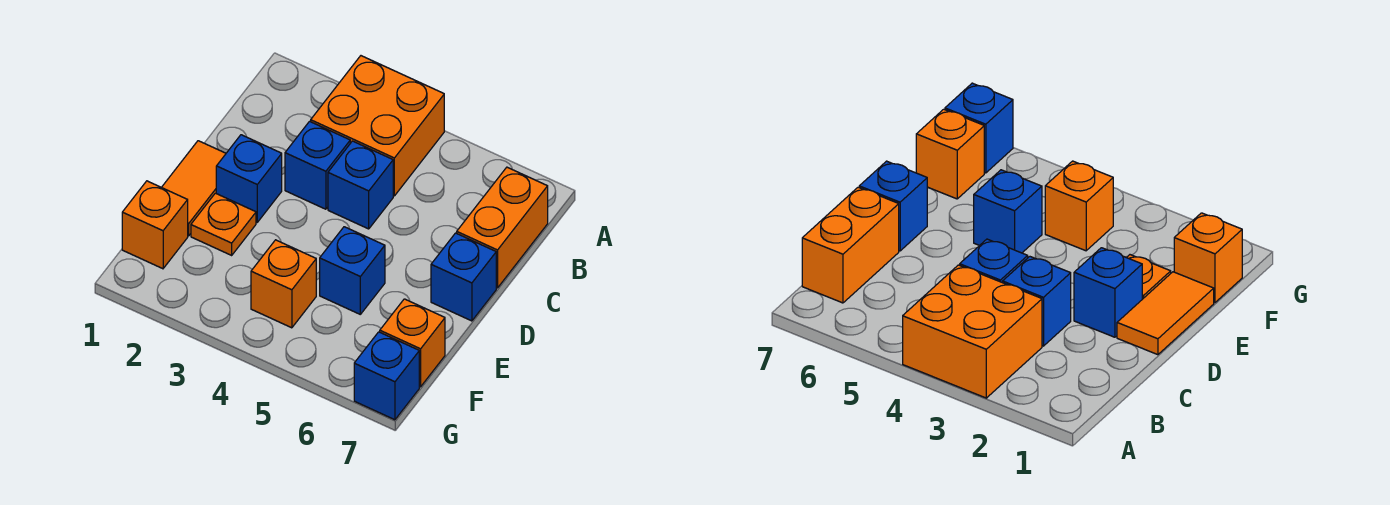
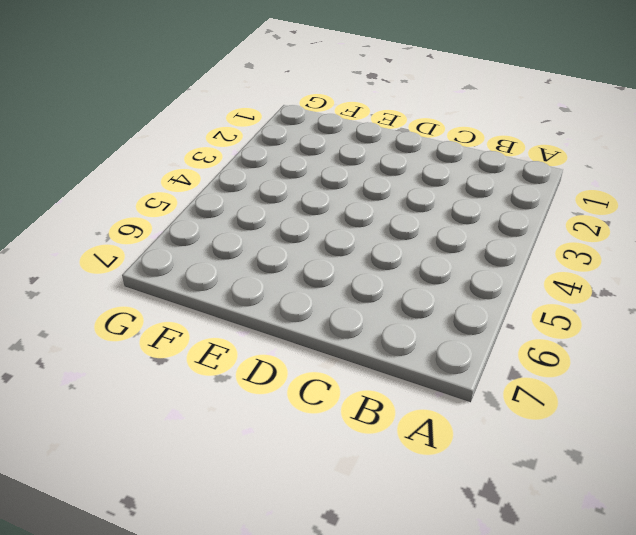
none -> orange brick A3:B4 level 1
none -> orange brick B7:C7 level 1
none -> blue brick C3 level 1

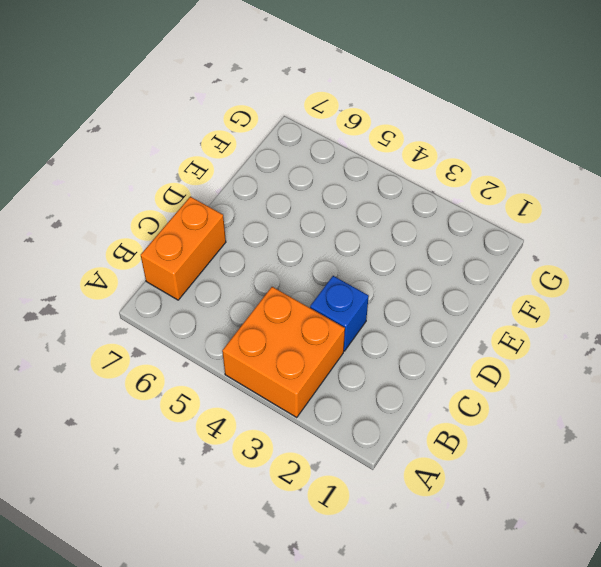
none -> blue brick C4 level 1
none -> orange tile D1:E1 level 1
none -> blue brick D2 level 1

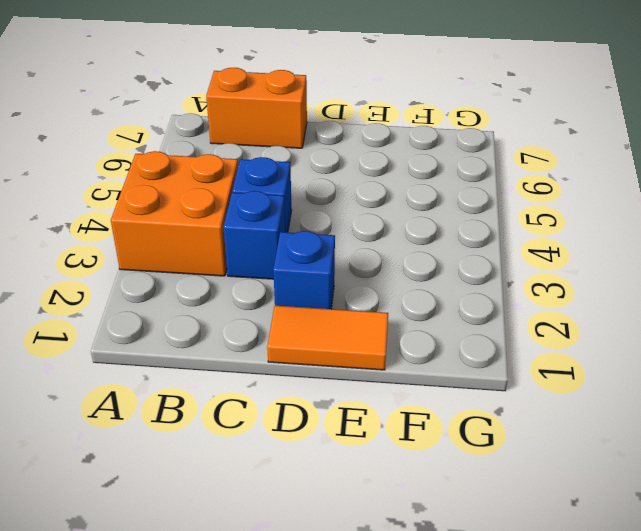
none -> blue brick D7 level 1
none -> orange plate E2 level 1
none -> blue brick E5 level 1

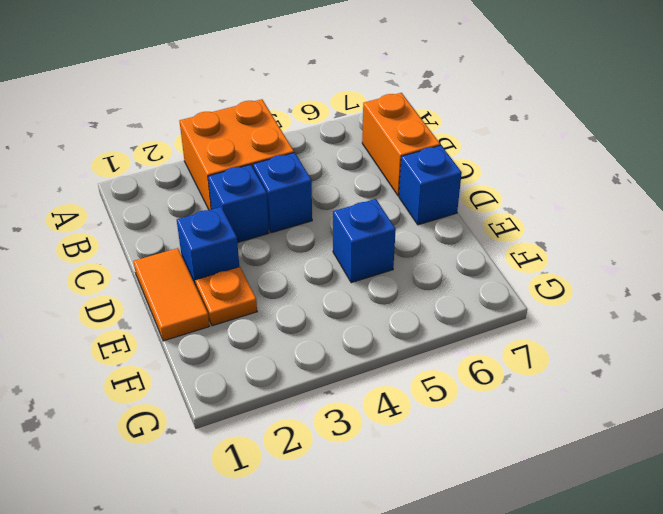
none -> orange brick F1 level 1
none -> orange brick F4 level 1
none -> orange brick F7 level 1

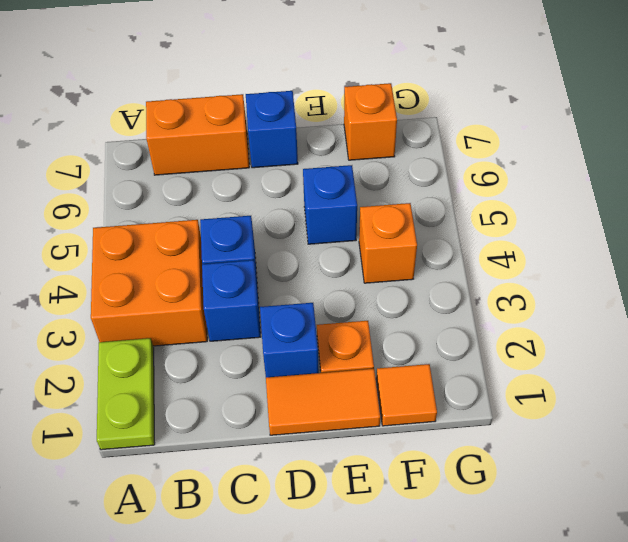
lime plate A1:A2 level 1 -> none
orange tile F1 level 1 -> orange brick F1 level 1
none -> blue brick G7 level 1

